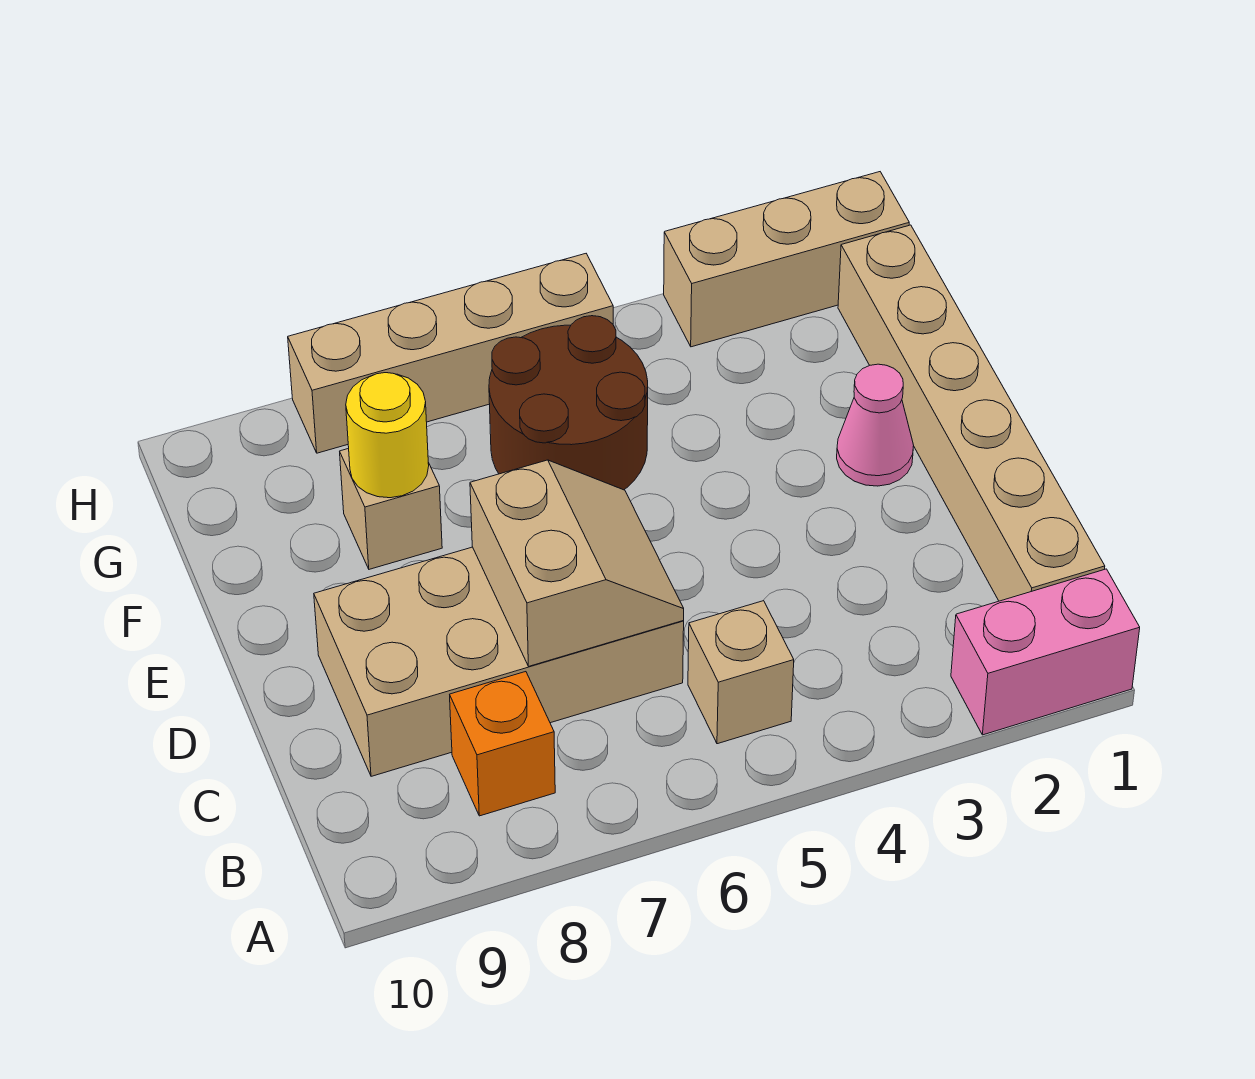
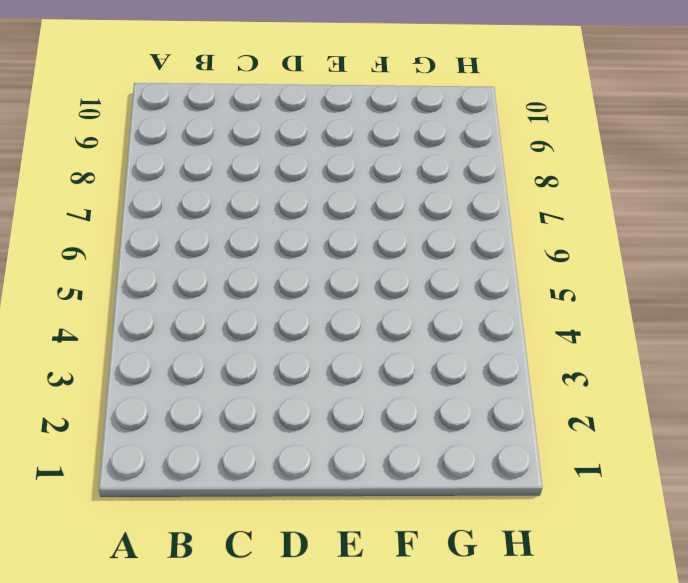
none -> pink brick A1:A2 level 1
none -> tan brick B1:G1 level 1
none -> tan brick B5 level 1

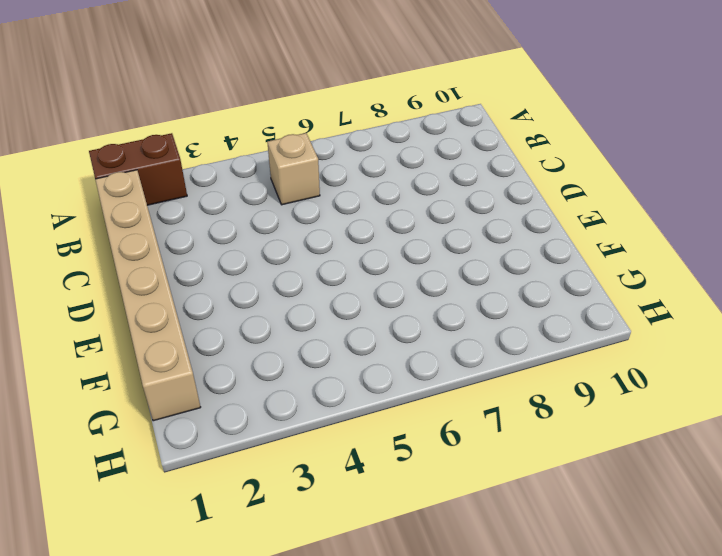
brown brick A1:A2 level 1 -> pink brick A1:A2 level 1
none -> orange brick B8 level 1
none -> tan brick C6:D9 level 1
none -> pink cone E2 level 1

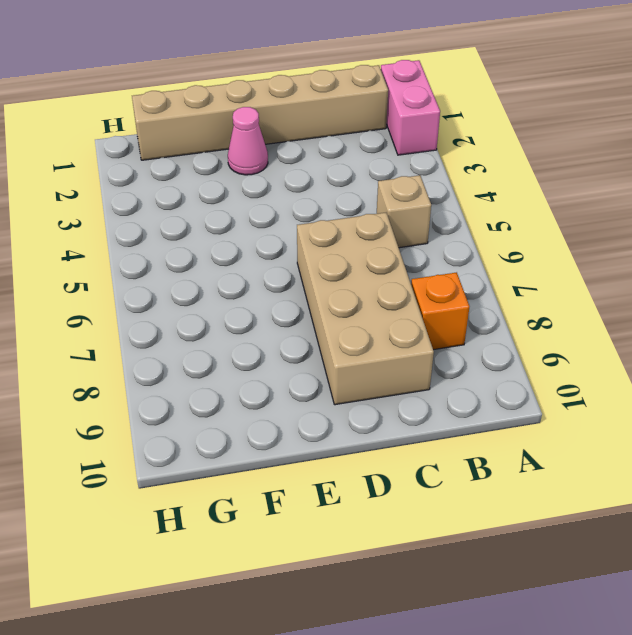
none -> brown round brick F5:G6 level 1
none -> tan brick F8 level 1
none -> tan brick H1:H3 level 1

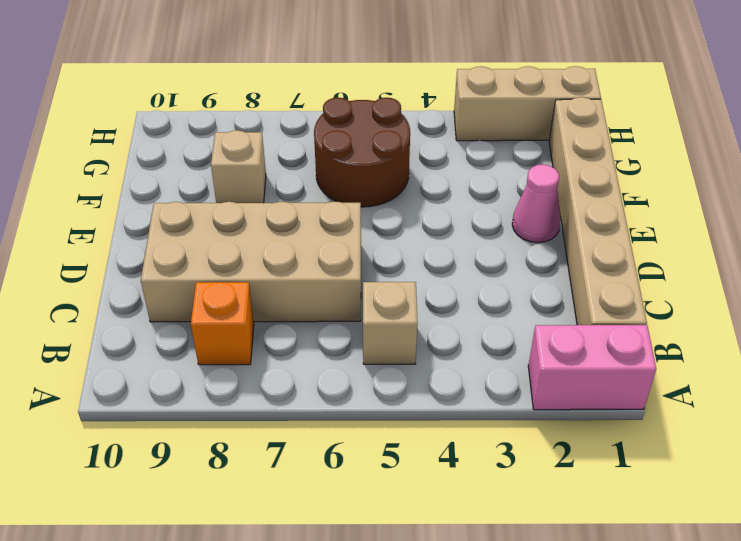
none -> tan brick H5:H8 level 1
none -> tan slope C6:D7 level 2 top 7
none -> yellow round brick F8 level 2

